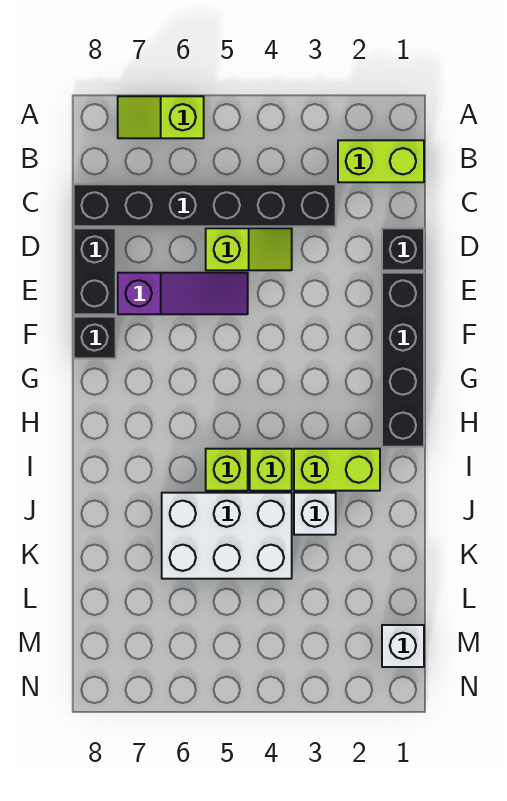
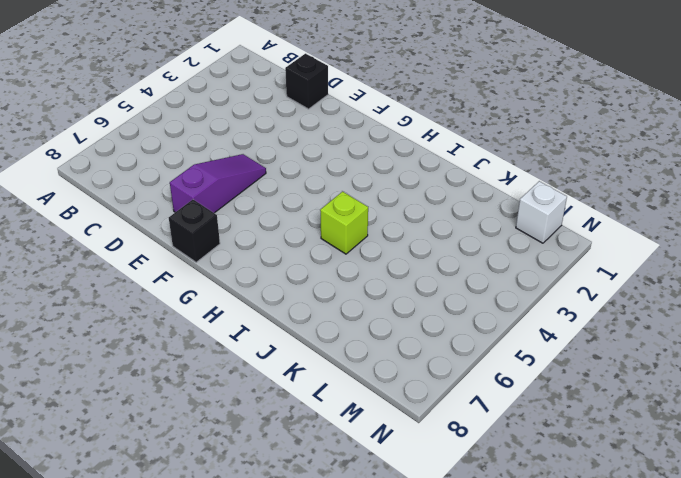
none -> lime slope A6:A7 level 1 top 6
none -> lime brick B1:B2 level 1
none -> black brick C3:C8 level 1

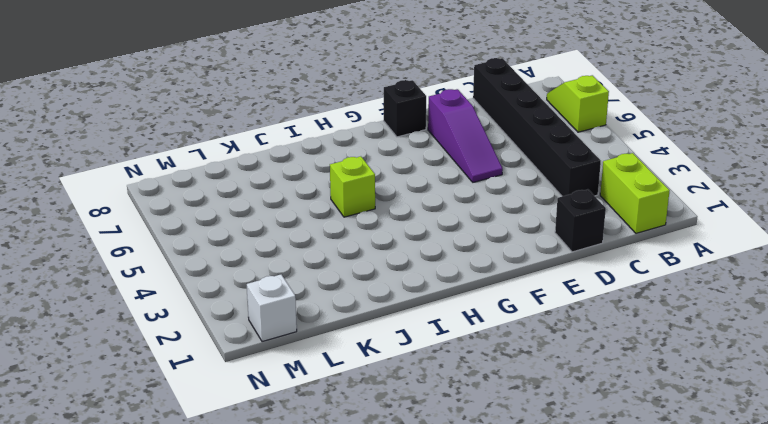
none -> lime slope D4:D5 level 1 top 5
none -> black brick D8:E8 level 1
none -> black brick E1:H1 level 1

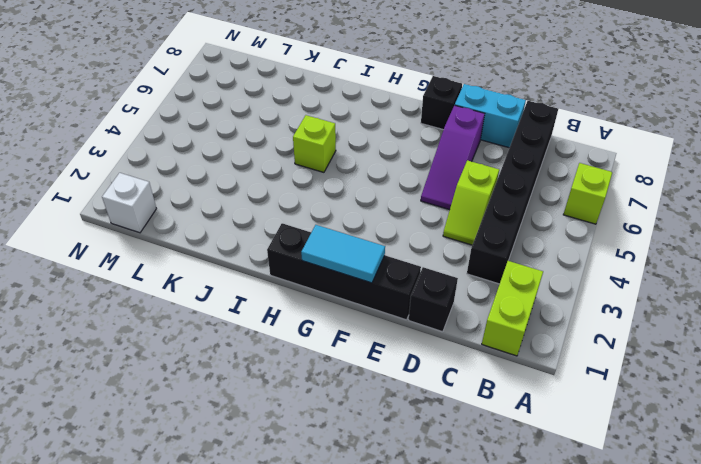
cyan brick D8:E8 level 1 -> black brick D8:E8 level 1
cyan tile F1:G1 level 2 -> none
none -> lime brick I2:I3 level 1
none -> lime brick I4 level 1
none -> white brick J3 level 1

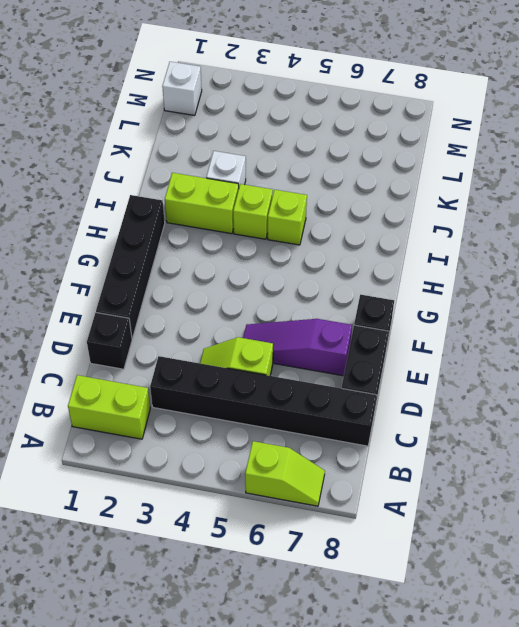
none -> white brick J4:K6 level 1

